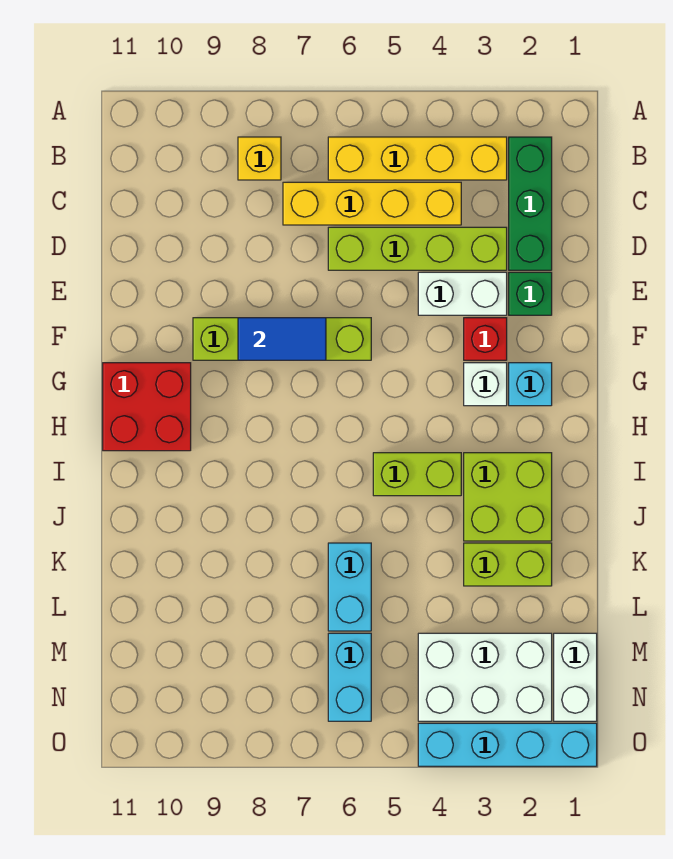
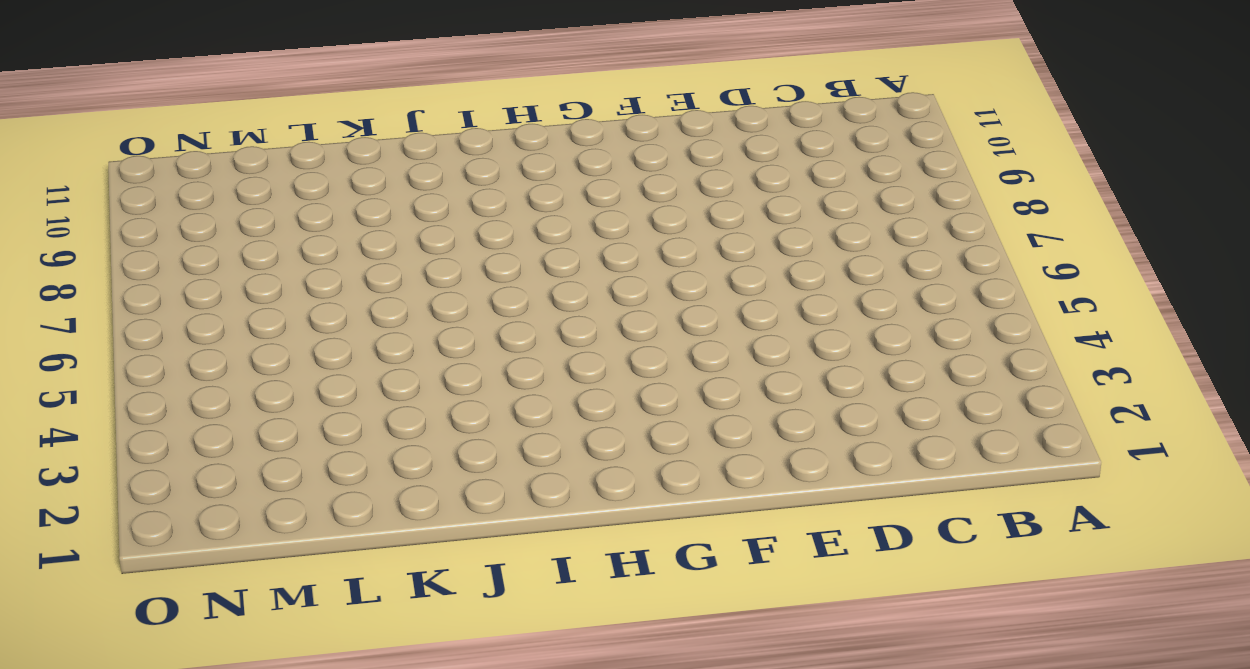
none -> green brick B2:D2 level 1
none -> yellow brick B3:B6 level 1
none -> yellow brick B8 level 1

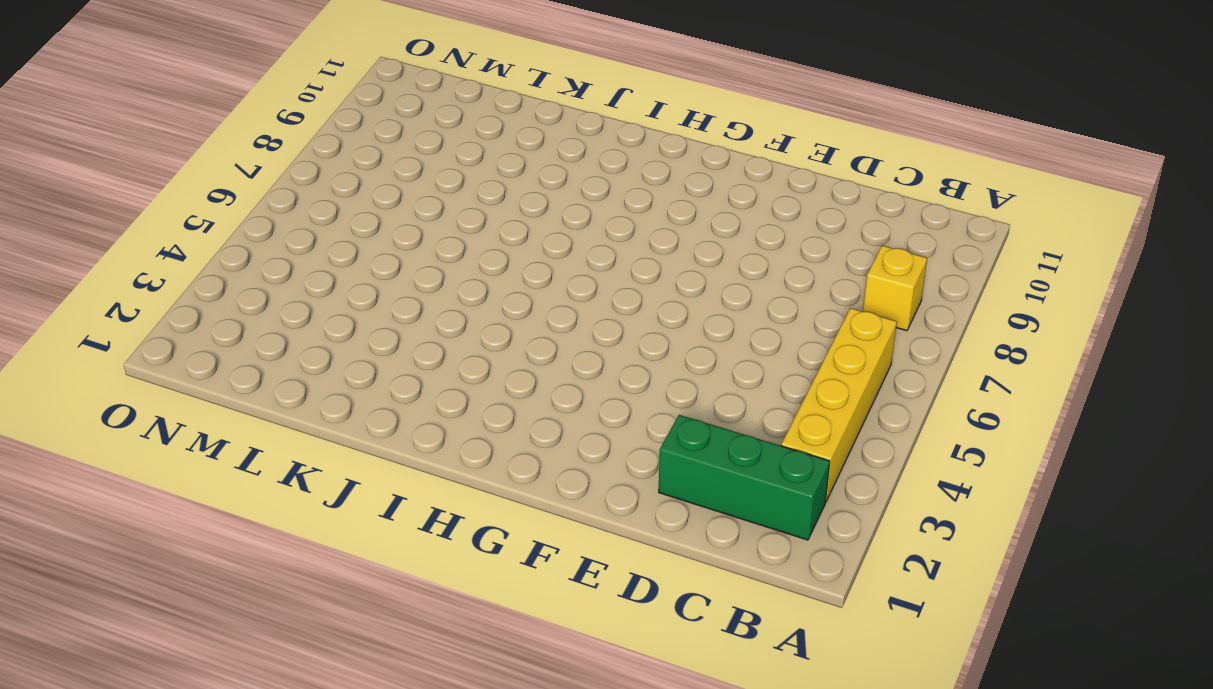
none -> yellow brick C4:C7 level 1
none -> lime brick D3:D6 level 1
none -> green brick E2 level 1

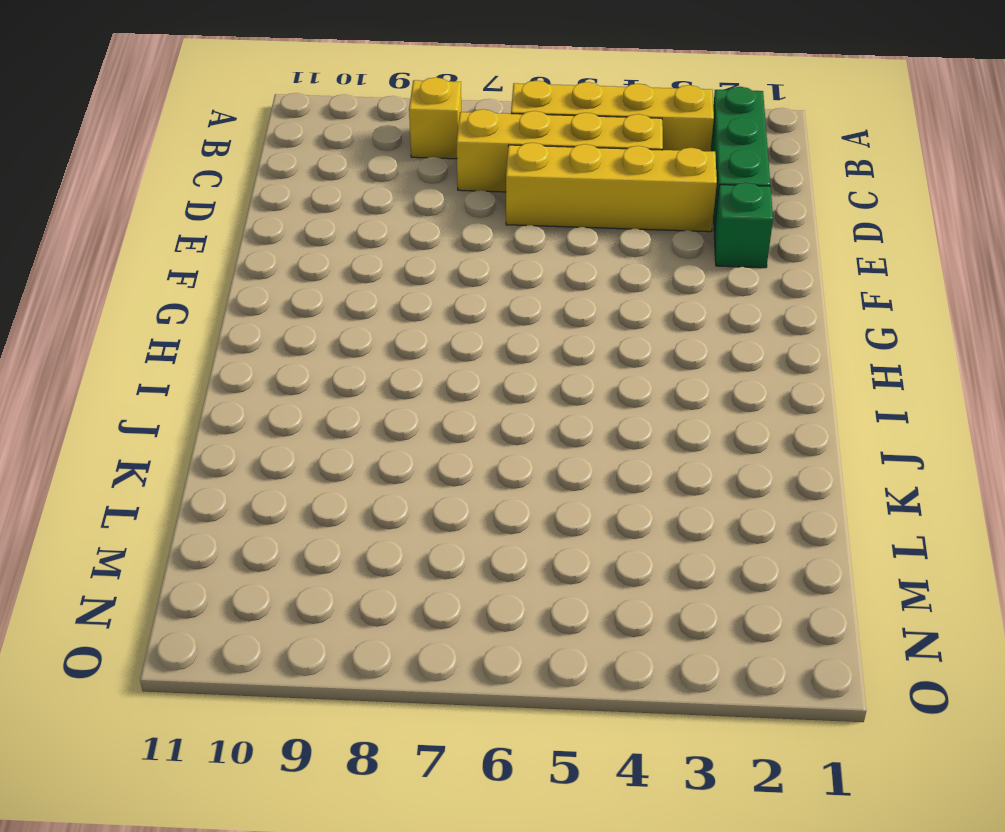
yellow brick D3:D6 level 1 -> lime brick D3:D6 level 1
none -> white brick E3:E4 level 1
none -> red brick F3 level 1
none -> lime brick F6:F9 level 1

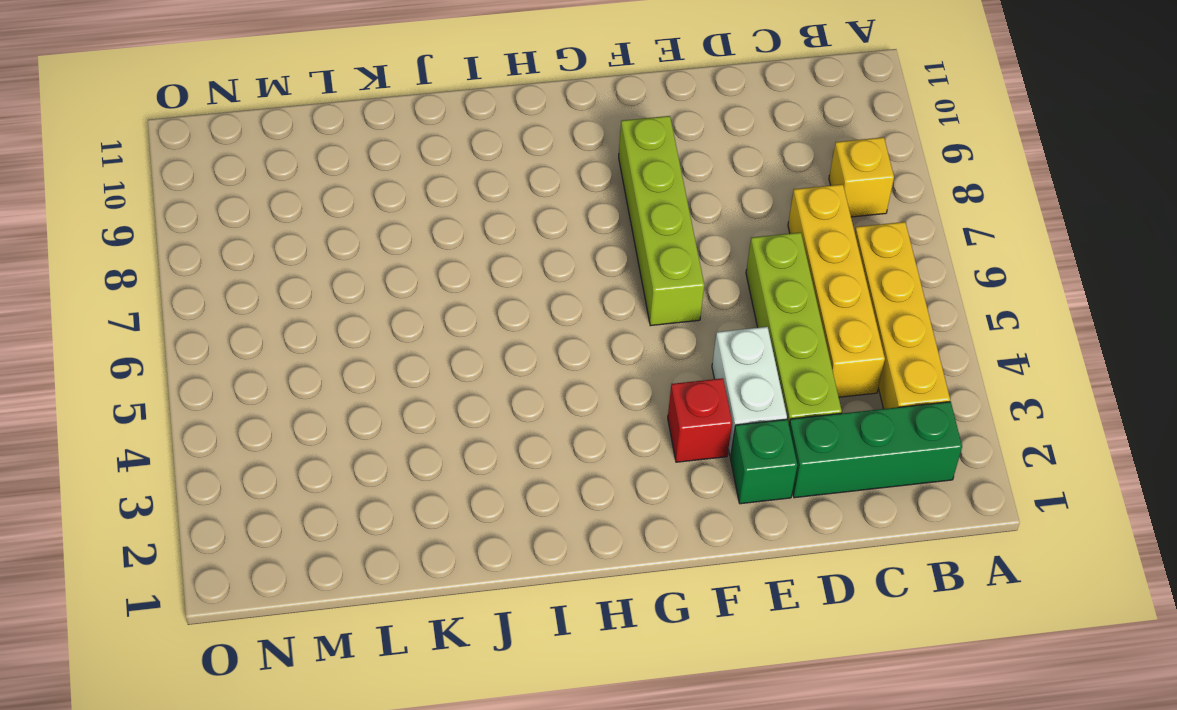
none -> cyan brick G2 level 1
none -> white brick G3 level 1
none -> red brick G10:H11 level 1

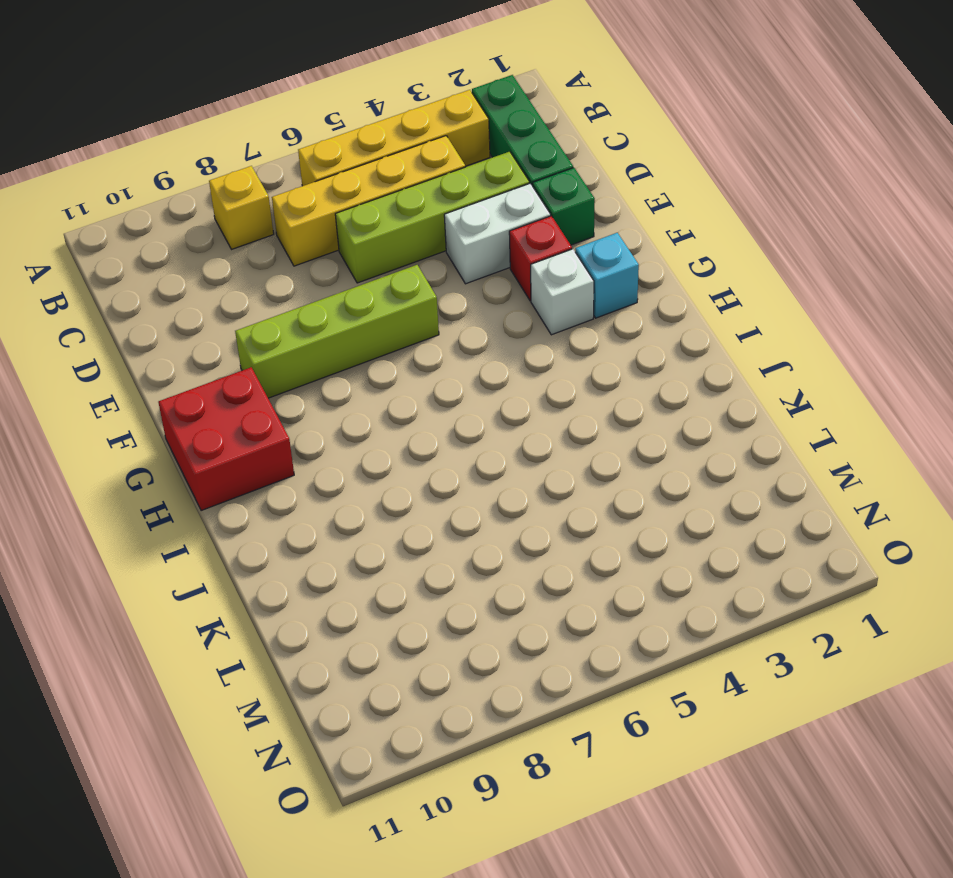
none -> lime brick I2:J3 level 1
none -> lime brick I4:I5 level 1
none -> lime brick K2:K3 level 1

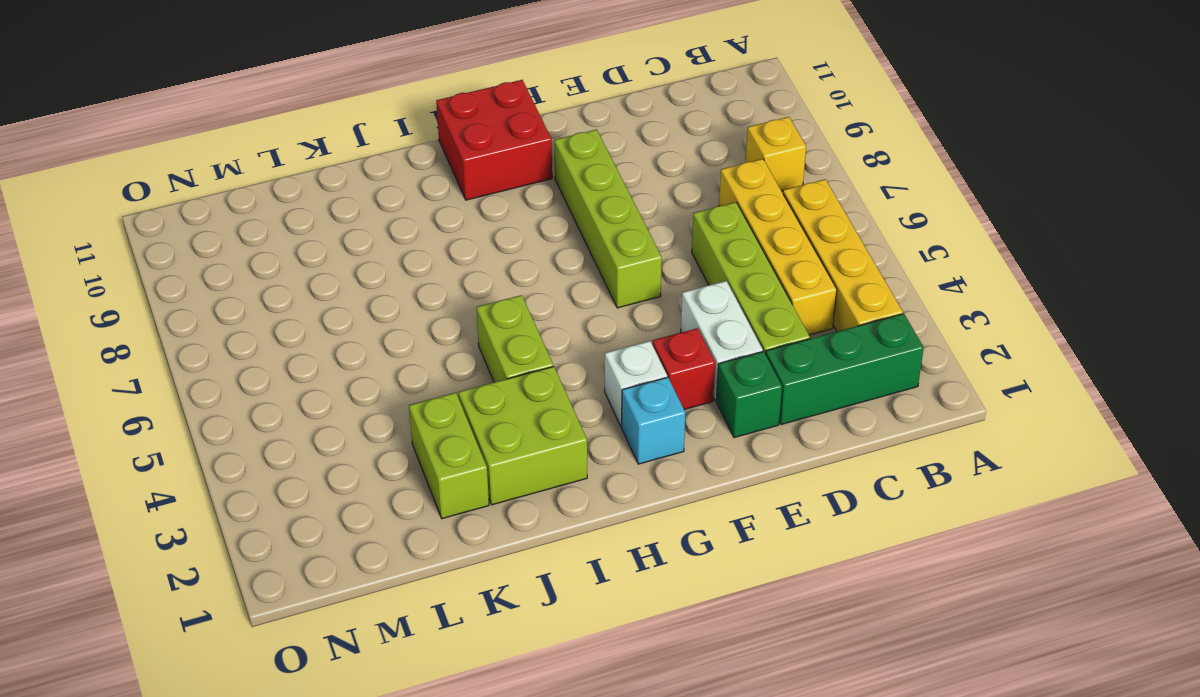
none -> cyan brick K6:L6 level 1
none -> white brick M1:N1 level 1
none -> white brick M2:N4 level 1

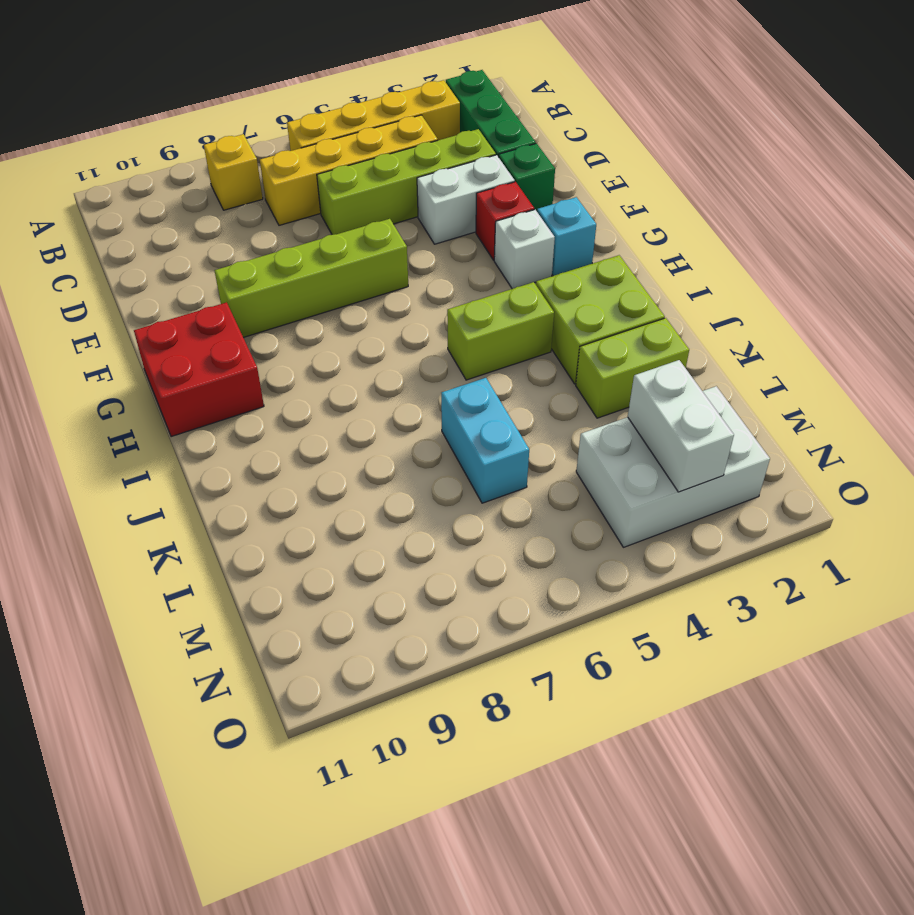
white brick M3:N3 level 2 -> white brick M1:N1 level 1
none -> cyan brick M6:N6 level 1
none -> cyan brick O1:O4 level 1
none -> blue tile F7:F8 level 2

